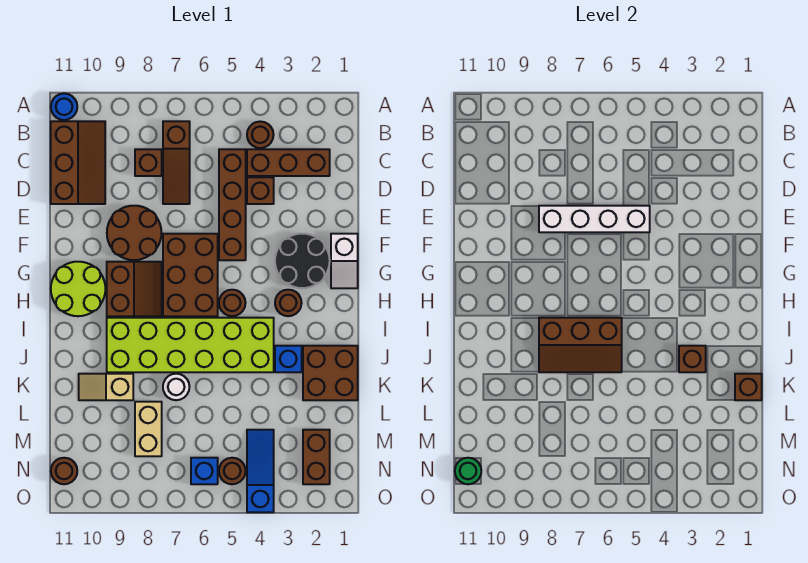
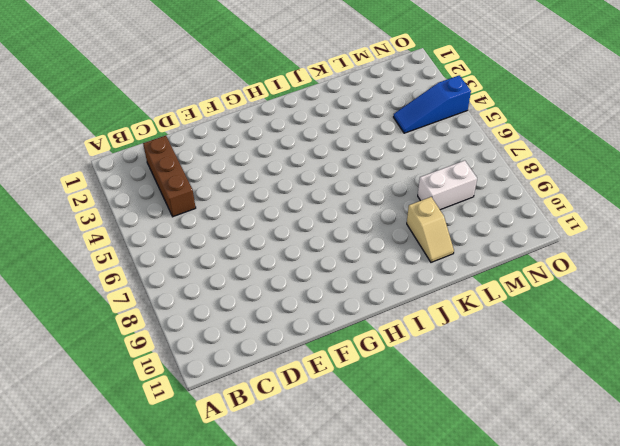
white brick L8:M8 level 1 -> tan brick L8:M8 level 1
none -> blue round brick A11 level 1
none -> brown round brick B4 level 1
none -> brown slope B7:D7 level 1 top B
none -> brown slope B10:D11 level 1 top 11

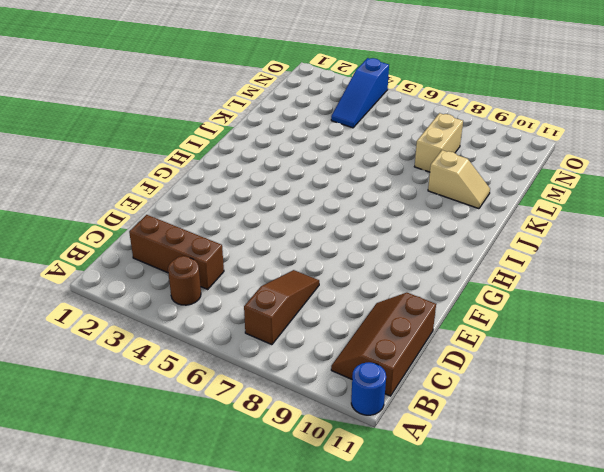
none -> brown brick C5:F5 level 1
none -> brown brick C8 level 1
none -> brown brick D4 level 1
none -> brown round brick E8:F9 level 1

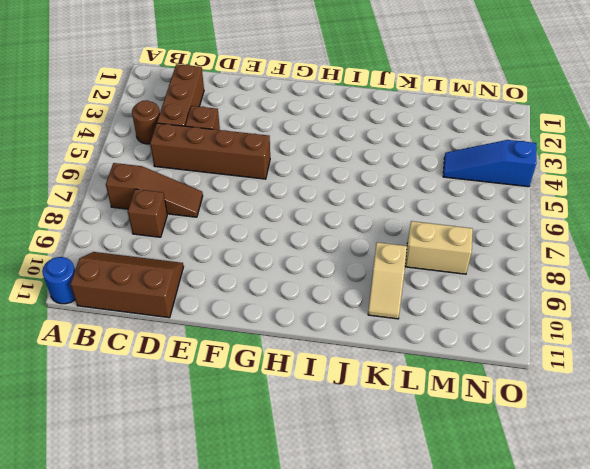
none -> brown round brick E8:F9 level 1
none -> white slope F1:G1 level 1 top F
none -> black round brick F2:G3 level 1
none -> brown brick F6:H7 level 1

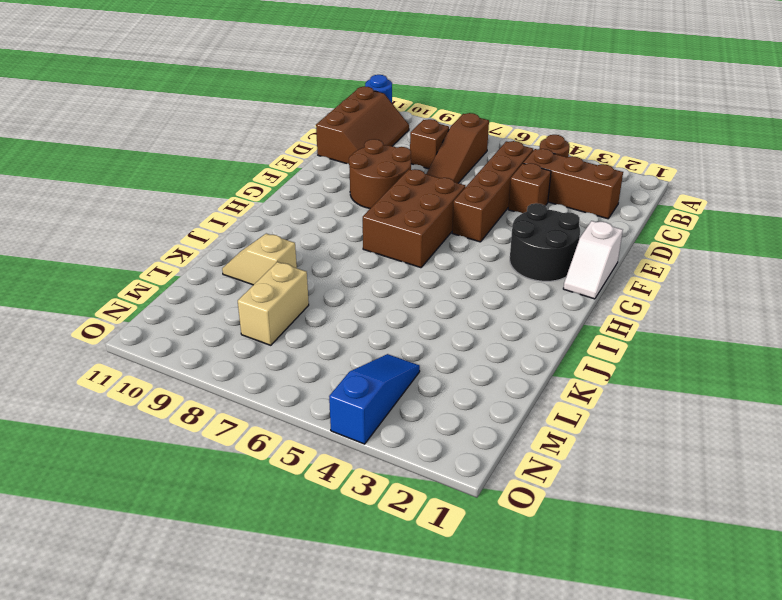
none -> brown slope G8:H9 level 1 top 9
none -> lime round brick G10:H11 level 1
none -> brown round brick H3 level 1
none -> brown round brick H5 level 1

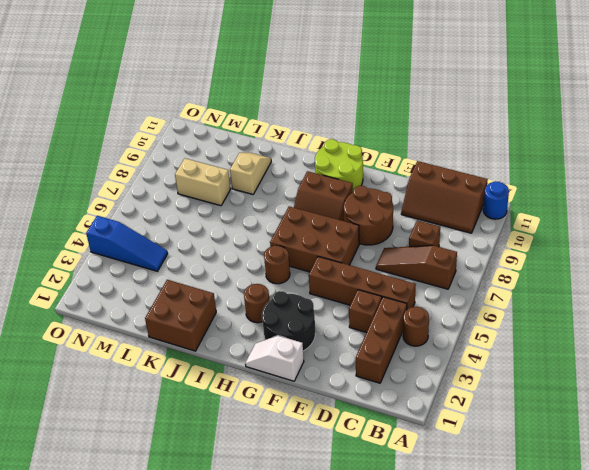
none -> lime brick I4:J9 level 1
none -> blue brick J3 level 1
none -> white round brick K7 level 1
none -> brown brick M2:N2 level 1

